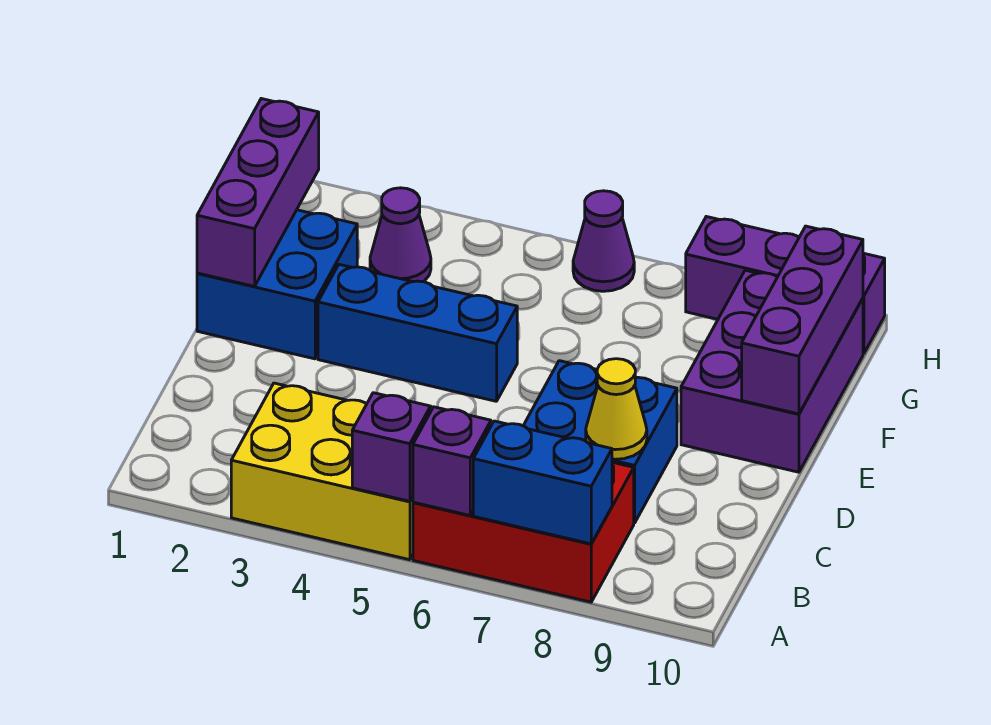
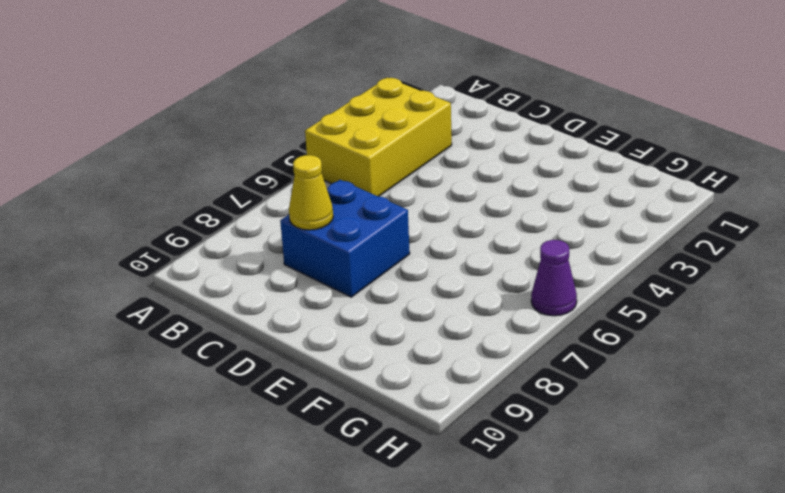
none -> red brick A6:B8 level 1
none -> blue brick E1:F2 level 1
none -> blue brick E3:E5 level 1

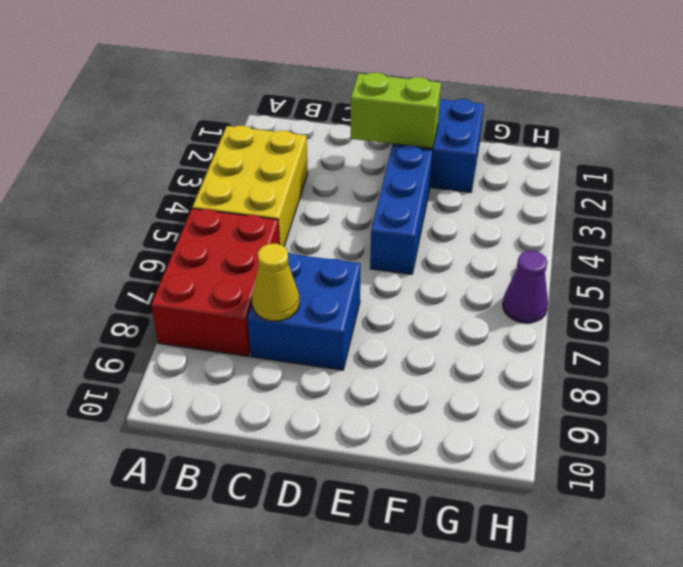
lime brick D2:E2 level 2 -> none
none -> purple brick E9:G10 level 1
none -> purple cone G3 level 1
none -> purple brick H8:H10 level 1

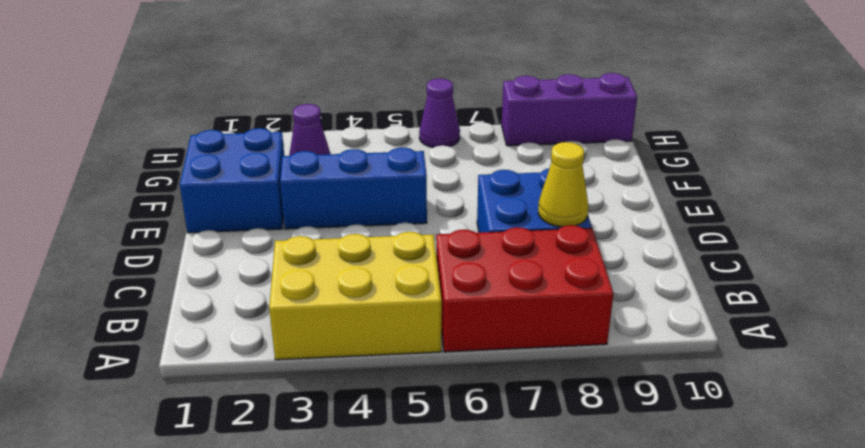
none -> purple brick E9:G10 level 1
none -> purple brick A5 level 2
none -> purple brick A6 level 2

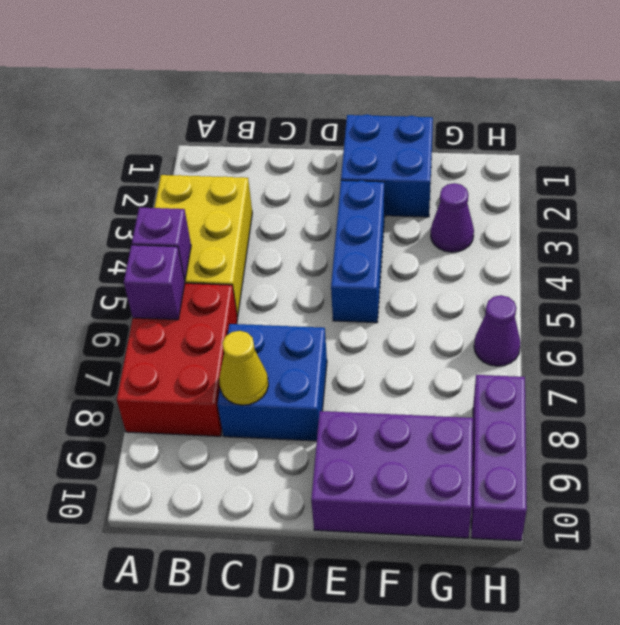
none -> blue brick A7:A8 level 2
none -> purple brick E1:G1 level 2
none -> purple brick E10:G10 level 2

